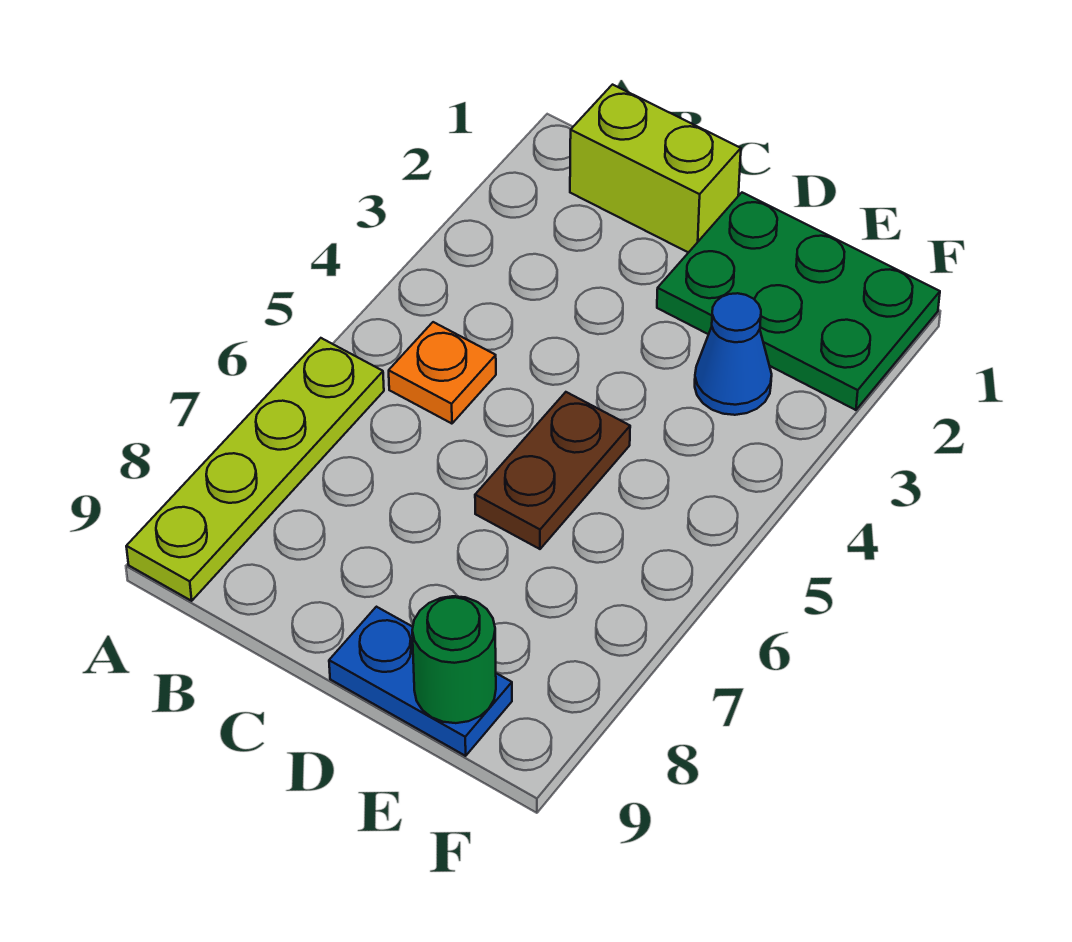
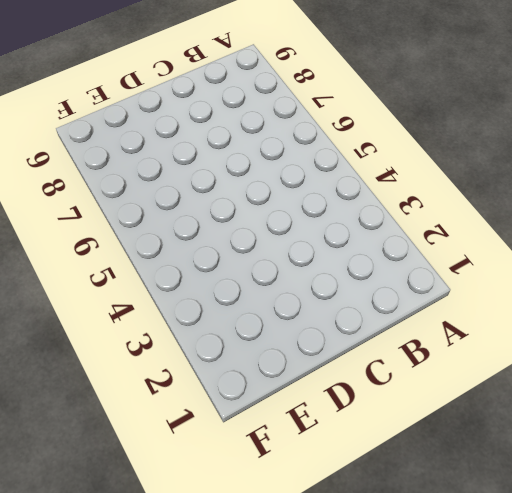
none -> lime plate A6:A9 level 1
none -> lime brick B1:C1 level 1

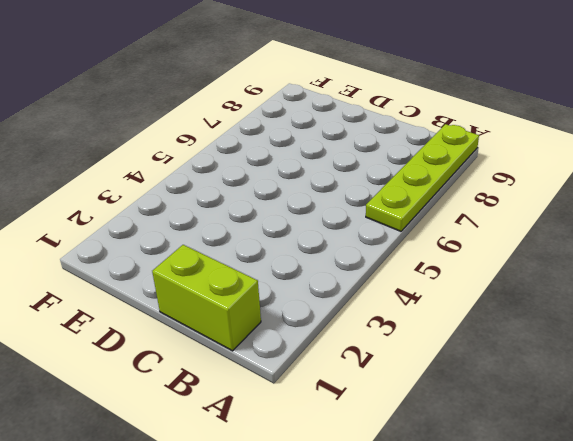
none -> orange plate B5 level 1
none -> green plate D1:F2 level 1

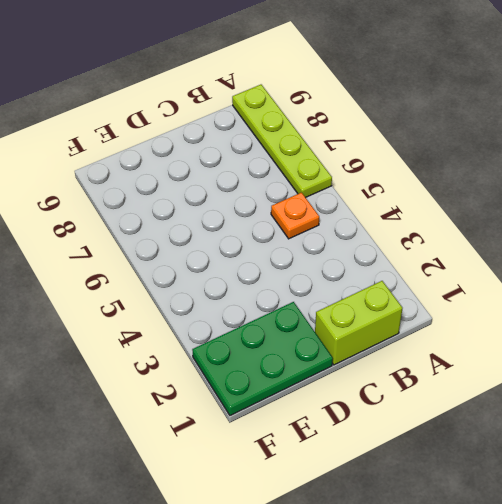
none -> brown plate D5:D6 level 1
none -> blue plate D9:E9 level 1

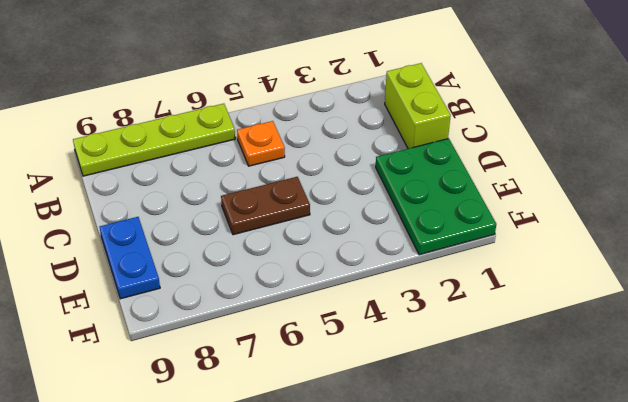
none -> blue cone E3 level 1
none -> green round brick E9 level 2

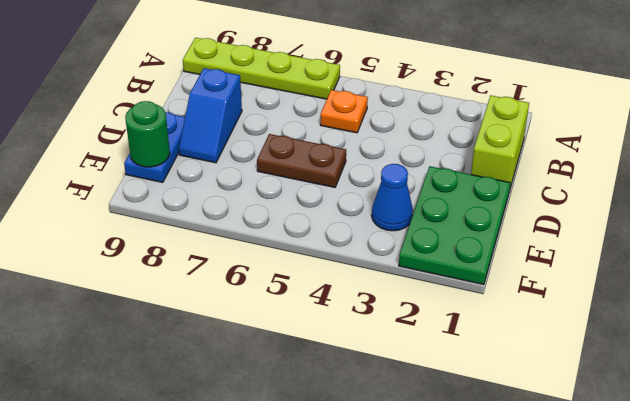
blue slope C8:D8 level 1 top C -> none

